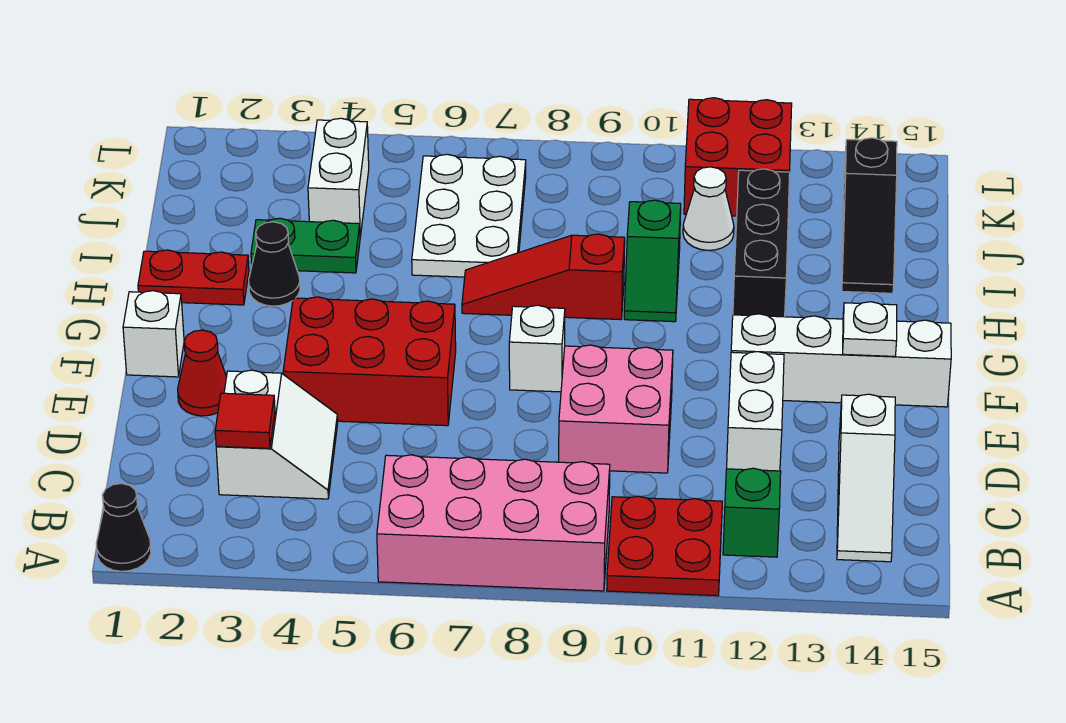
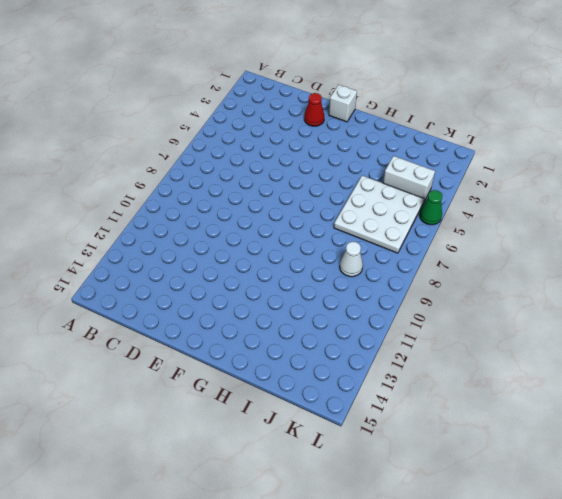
white plate I5:K7 level 1 -> white plate I6:K7 level 1
white cone J9 level 1 -> white cone J11 level 1
green cone L5 level 1 -> none
none -> black cone A1 level 1
none -> pink brick A6:B9 level 1
none -> red plate A10:B11 level 1

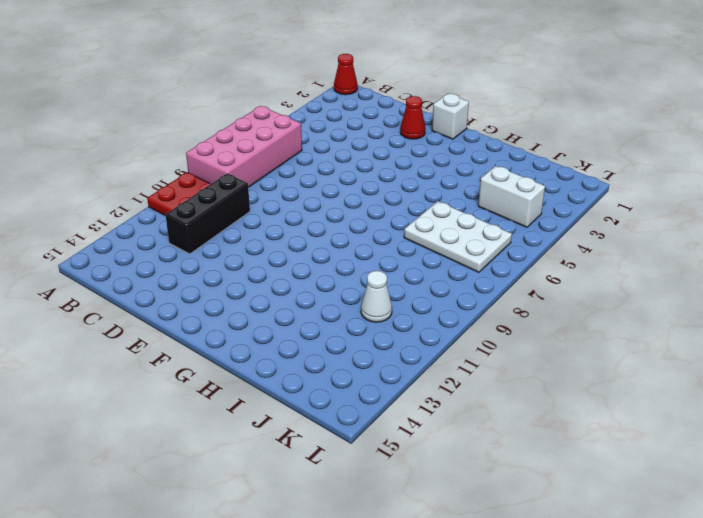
red cone A1 level 1 -> black cone A1 level 1
black brick C10:C12 level 1 -> black brick H12:J12 level 1
none -> green brick B12 level 1
none -> white slope B14:D14 level 1 top D
none -> white slope C3:D4 level 1 top 3

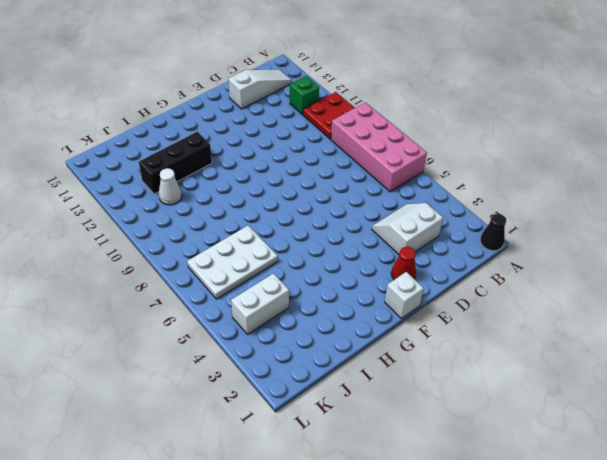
none -> pink brick D9:E10 level 1
none -> white brick D12:E12 level 1
none -> red brick E4:F6 level 1

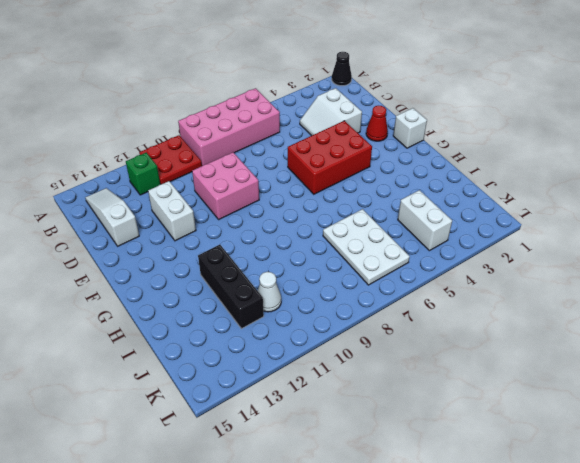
none -> white brick F8 level 1
none -> white brick F12:F15 level 1
none -> red plate H1:H2 level 1

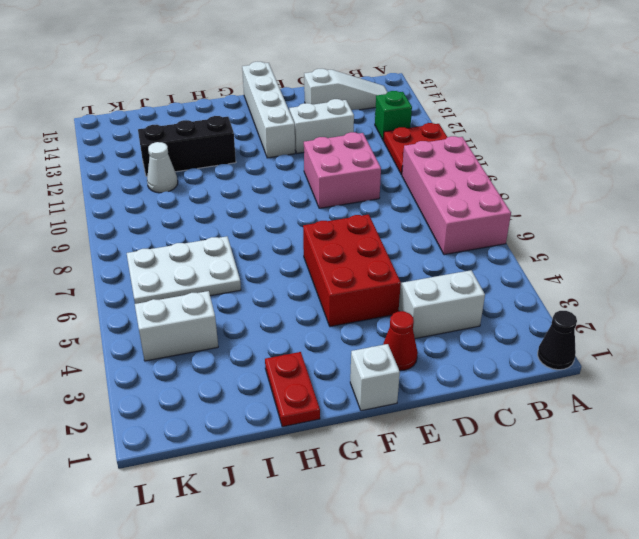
none -> white brick F8 level 1
none -> black cone H3 level 1
none -> red slope H7:H9 level 1 top 9

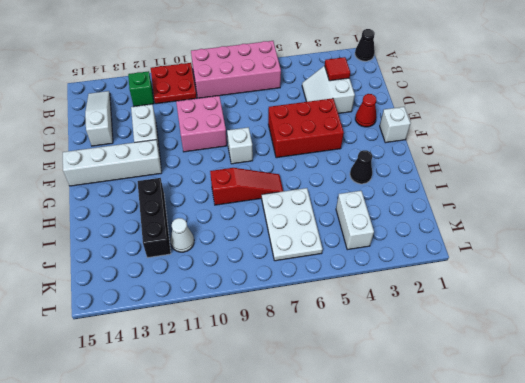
none -> red plate H1:H2 level 1
none -> green slope H10:I10 level 1 top I
none -> green plate I3:I4 level 1

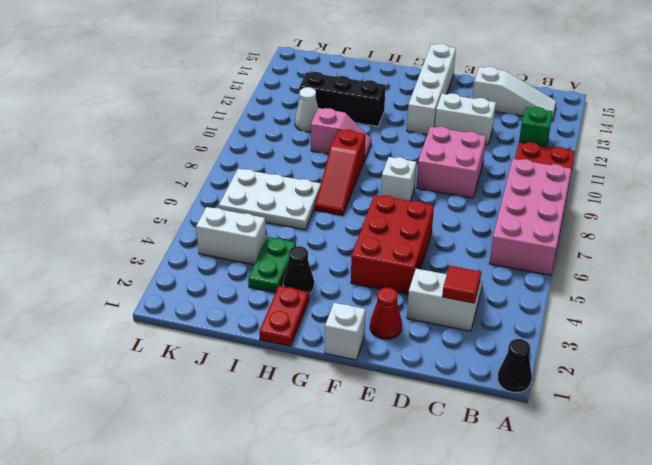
pink slope H10:I10 level 1 top I -> green slope H10:I10 level 1 top I
none -> black slope I14:K14 level 1 top K
none -> red brick K11:L12 level 1
none -> white plate F14 level 2

